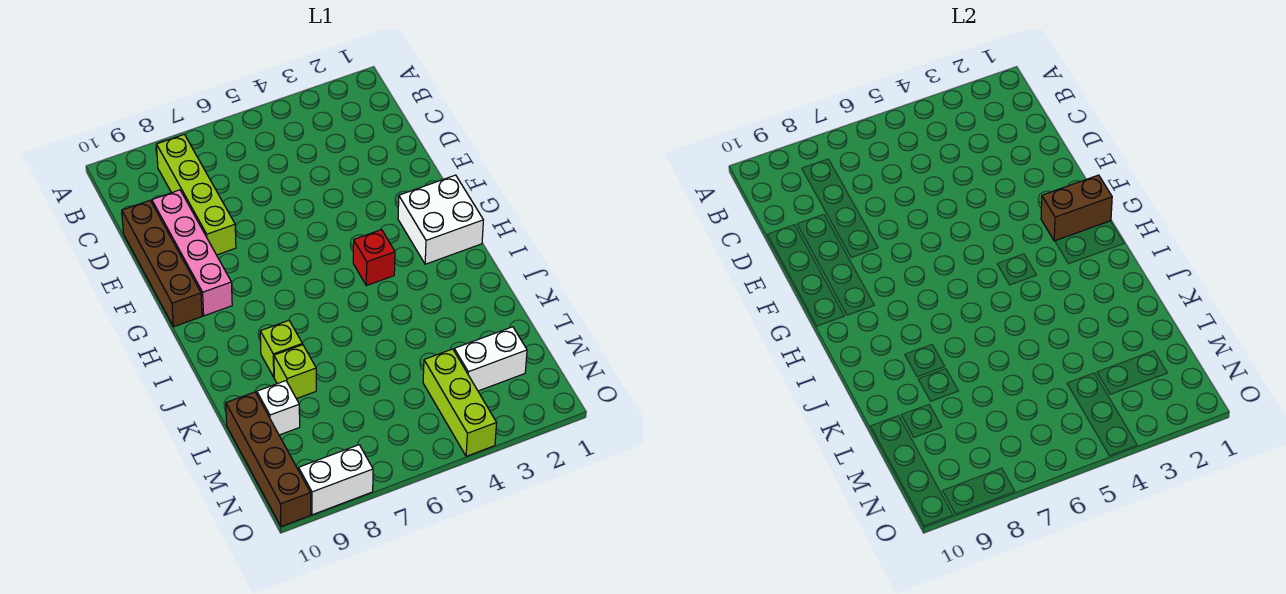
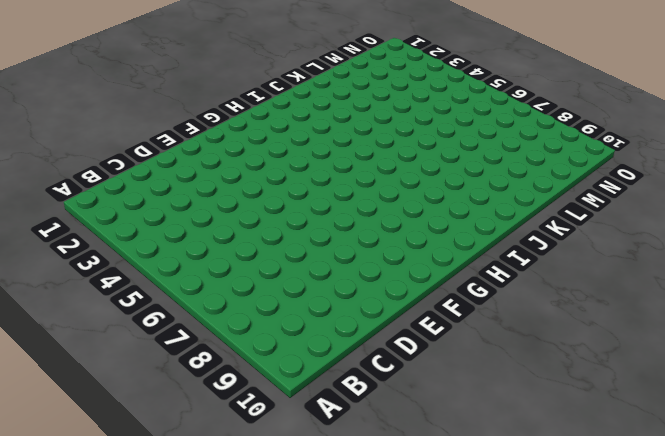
none -> lime brick B8:E8 level 1
none -> pink brick D9:G9 level 1
none -> brown brick D10:G10 level 1

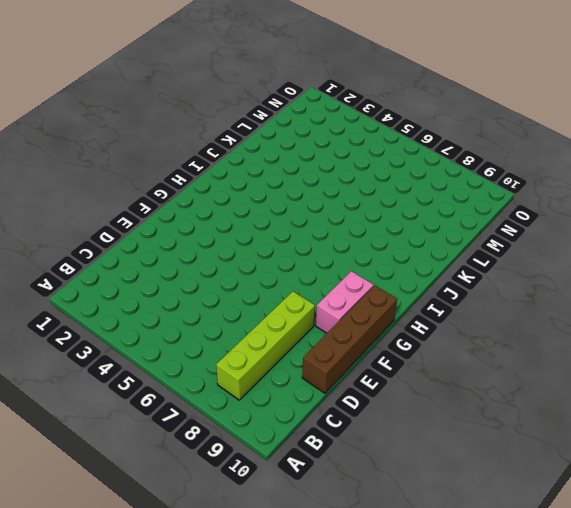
pink brick F9:G9 level 1 -> pink brick D9:G9 level 1
none -> white brick G1:H2 level 1
none -> red brick H4 level 1
none -> lime brick J8 level 1

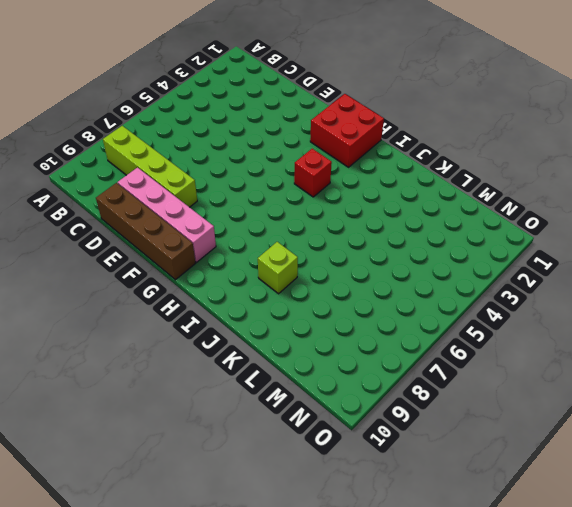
red brick G1:H2 level 1 -> white brick G1:H2 level 1
none -> lime brick K8 level 1
none -> white brick L9 level 1
none -> brown brick L10:O10 level 1

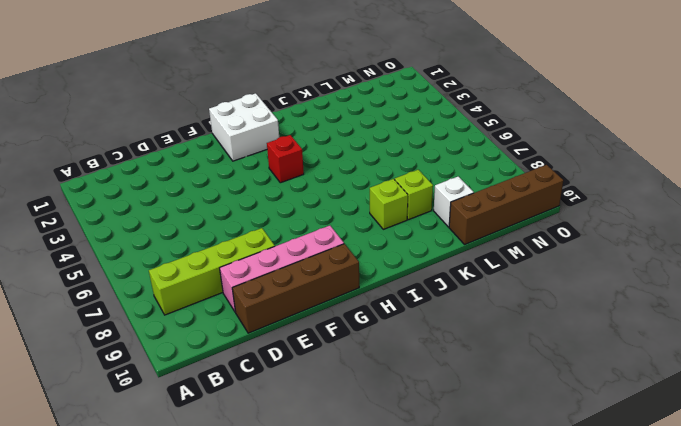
none -> white brick M2:M3 level 1
none -> lime brick M4:O4 level 1
none -> white brick O8:O9 level 1

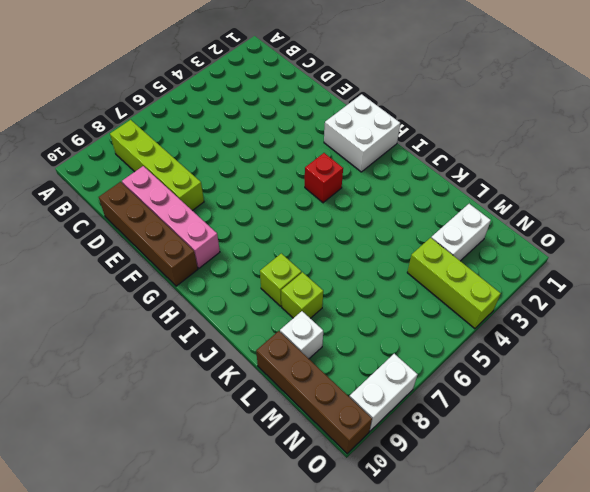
none -> brown brick G1:G2 level 2

